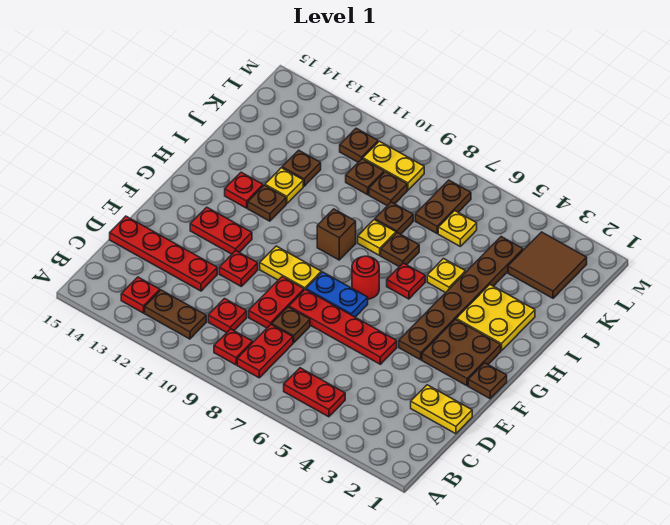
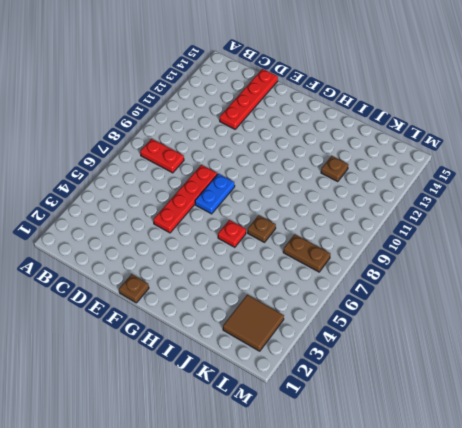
none -> red plate B5:B6 level 1
none -> red plate B9 level 1
none -> brown plate B11:B12 level 1
none -> red plate B13 level 1

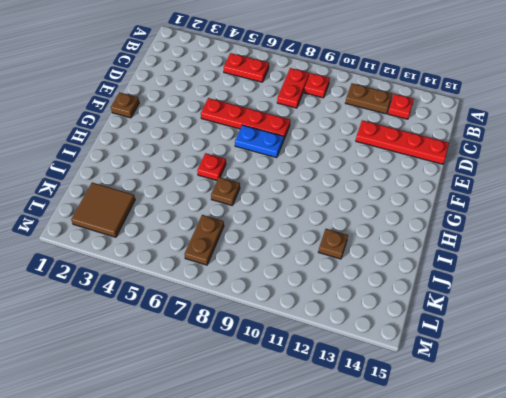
none -> red plate C10 level 1
none -> yellow plate D1:D2 level 1
none -> brown plate D8 level 1
none -> red plate D9:E9 level 1

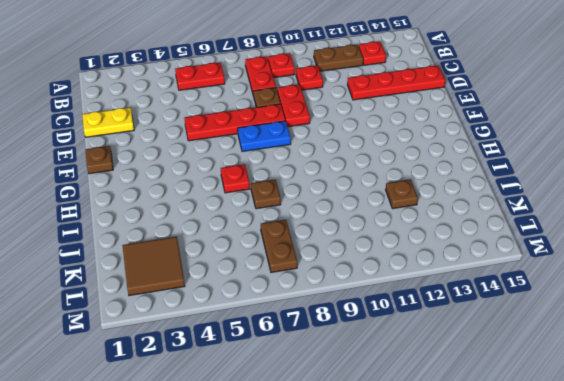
none -> red plate E11 level 1
none -> brown plate F2:G3 level 1
none -> brown plate F4:K4 level 1
none -> yellow plate F9:F10 level 1

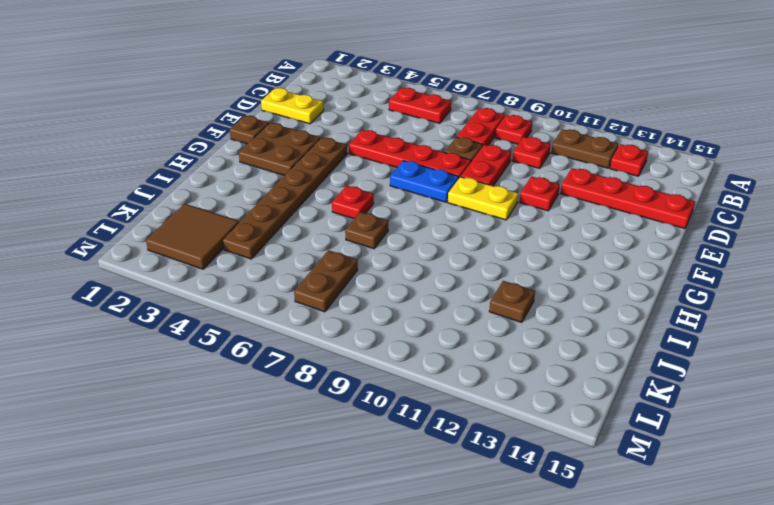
none -> red plate F12:F13 level 1
none -> red round brick G7 level 1
none -> yellow plate H2:I3 level 1
none -> brown brick H9 level 1

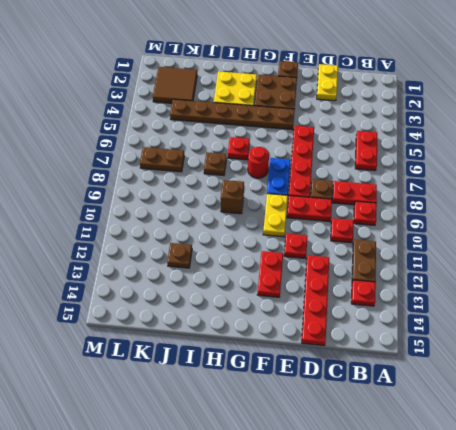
none -> brown plate H12 level 1
none -> red plate H13 level 1
none -> yellow plate I5 level 1
none -> yellow plate I8 level 1

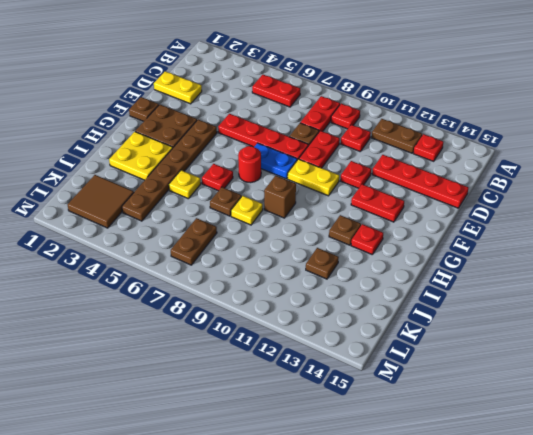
none -> yellow plate I12 level 1
none -> brown plate J8 level 1
none -> yellow plate K6 level 1
none -> brown plate K9 level 1

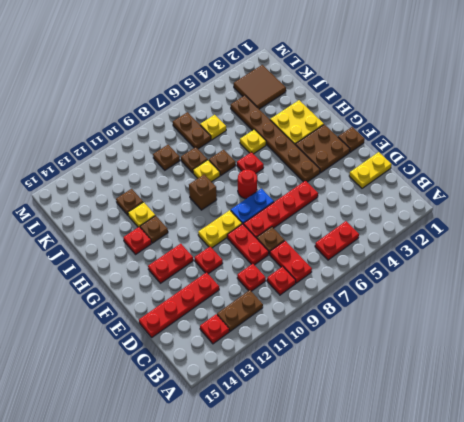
none -> brown plate K10 level 1
none -> yellow plate L9:L10 level 1
none -> brown plate L11 level 1

